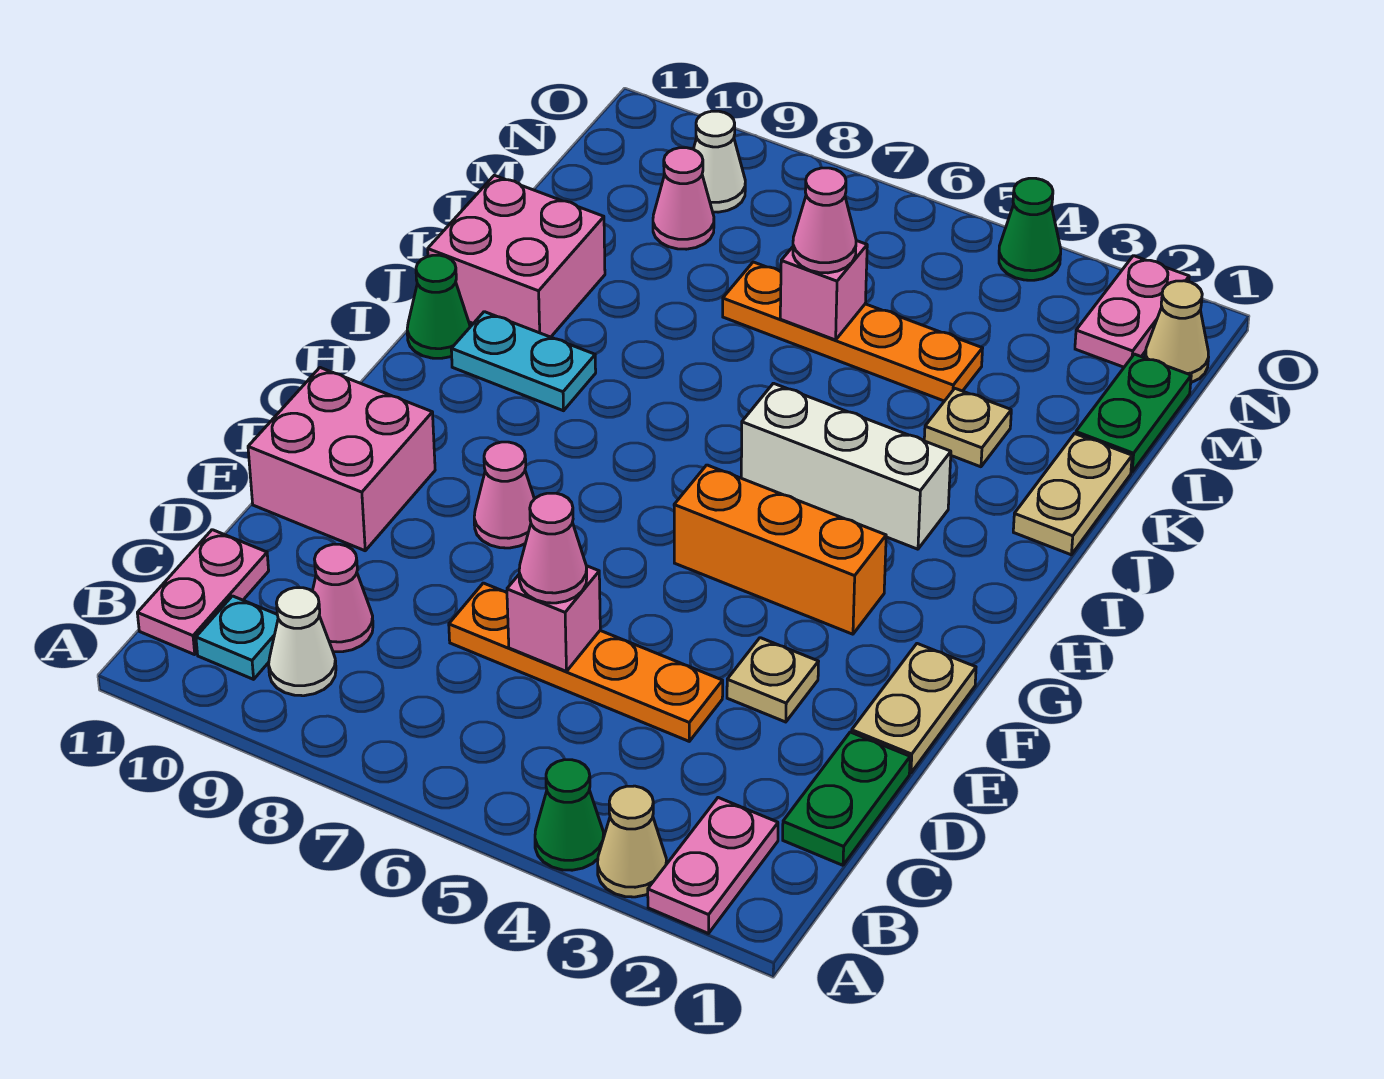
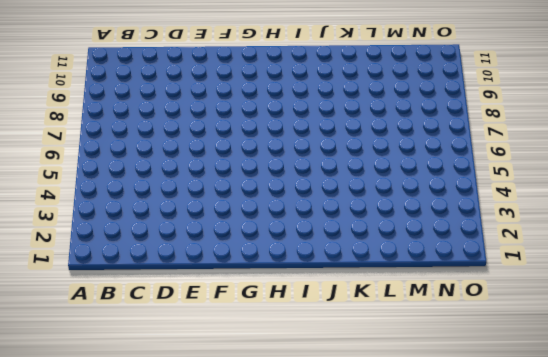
none -> pink plate A2:B2 level 1
none -> tan cone A3 level 1
none -> green cone A4 level 1
none -> white cone B9 level 1

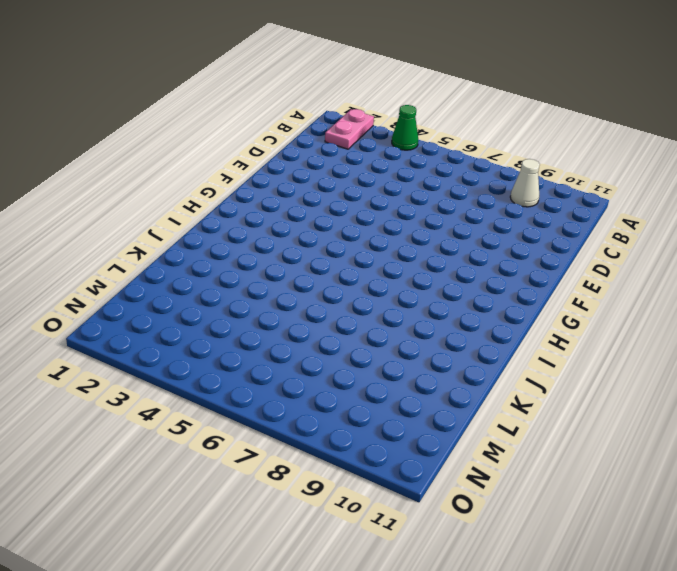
none -> tan cone A3 level 1
none -> cyan plate B10 level 1
none -> pink plate B11:C11 level 1
none -> green plate C1:D1 level 1

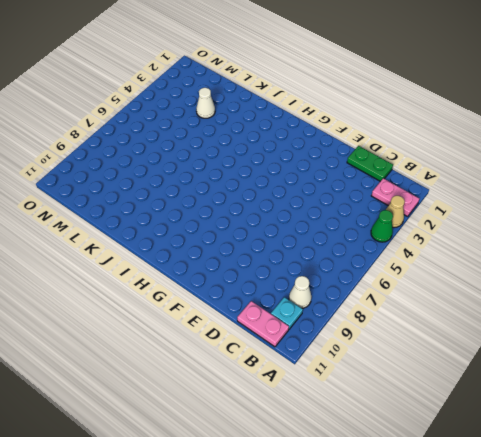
white cone L3 level 1 -> white cone N9 level 1
none -> pink cone C9 level 1
none -> orange plate D4:D7 level 1
none -> tan plate E1:F1 level 1
none -> tan plate E3 level 1

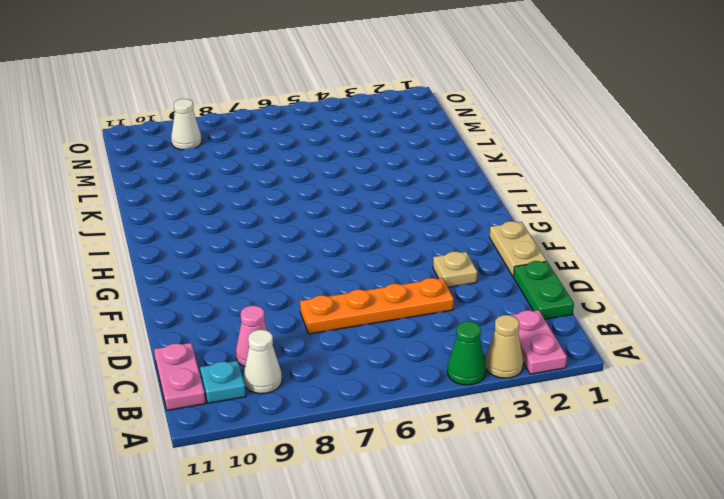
none -> pink brick E10:F11 level 1
none -> pink cone F8 level 1
none -> orange brick G3:G5 level 1
none -> white brick I3:I5 level 1

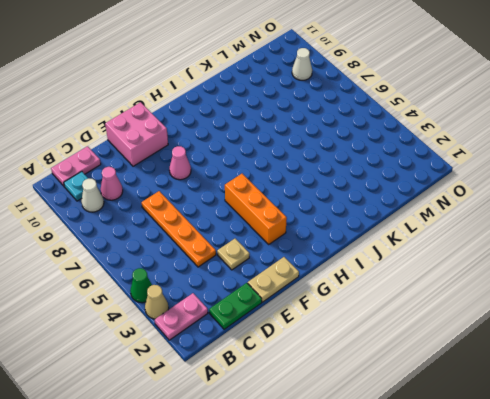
none -> white brick I3:I5 level 1
none -> cyan plate I9:I10 level 1
none -> green cone I11 level 1
none -> tan plate J1:K1 level 1

